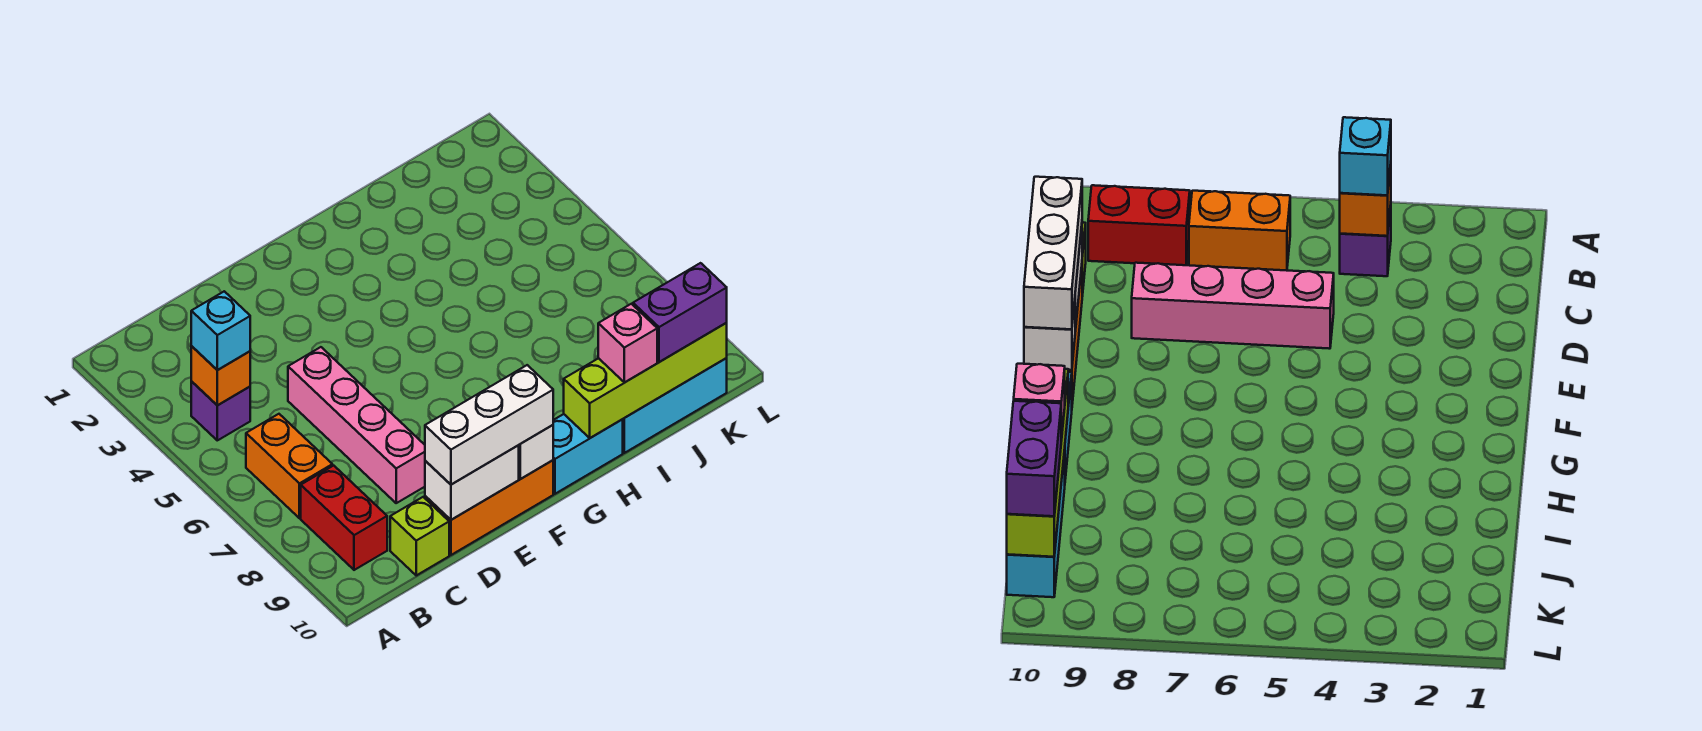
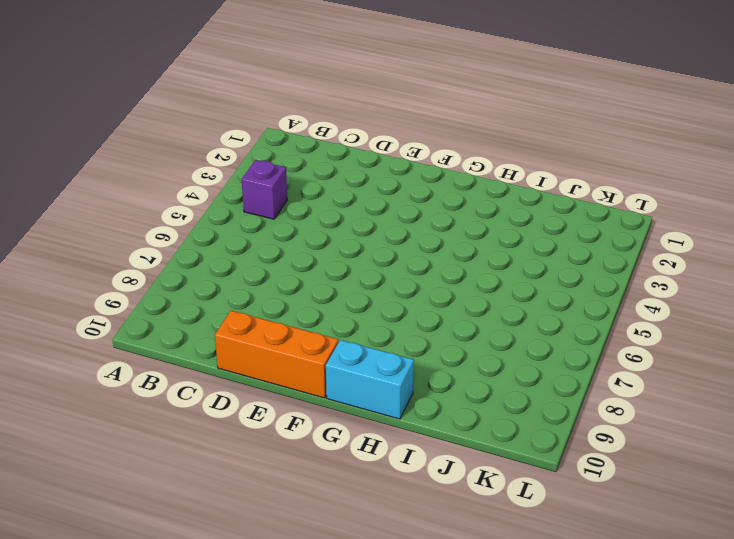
none -> orange brick B6:B7 level 1
none -> red brick B8:B9 level 1
none -> lime brick C10 level 1

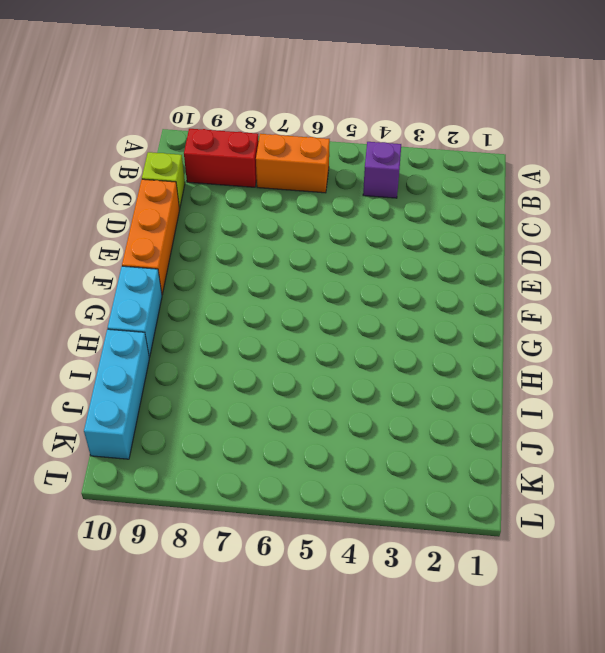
none -> pink brick D5:D8 level 1
none -> orange brick B4 level 2
none -> white brick D10:E10 level 2

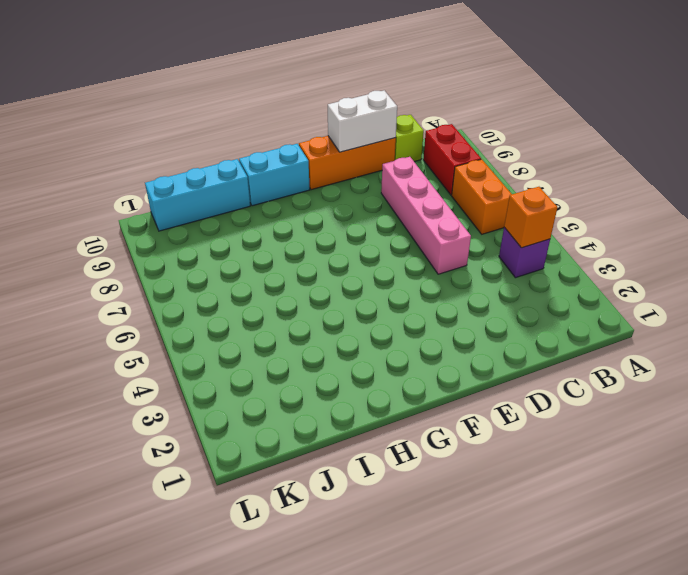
none -> white brick F10 level 2
none -> lime brick H10:K10 level 2
none -> cyan brick B4 level 3

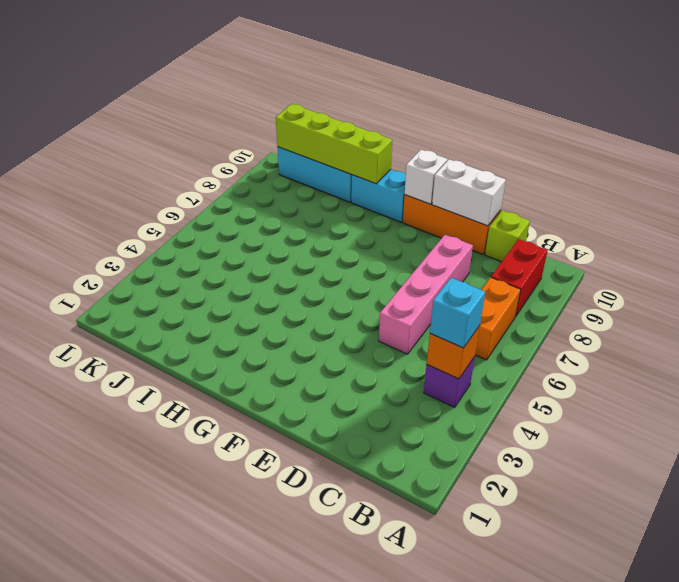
none -> white brick D10:F10 level 3
none -> pink brick I10 level 3
none -> purple brick J10:K10 level 3

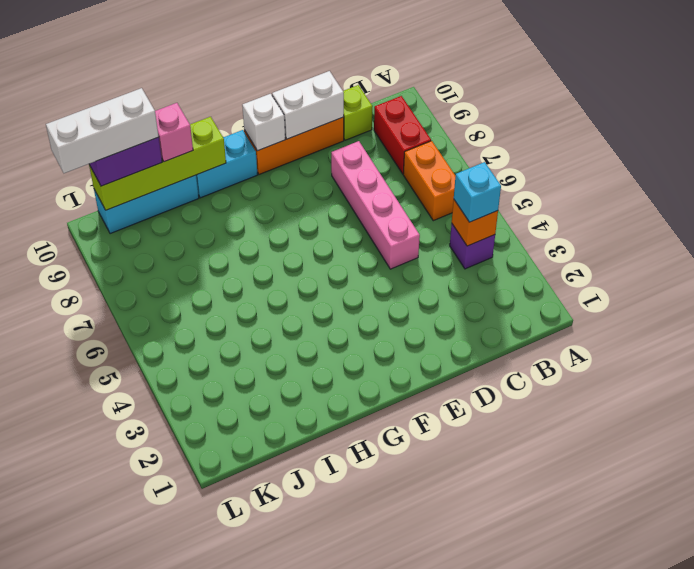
white brick J10:L10 level 4 -> white brick D10:F10 level 3

